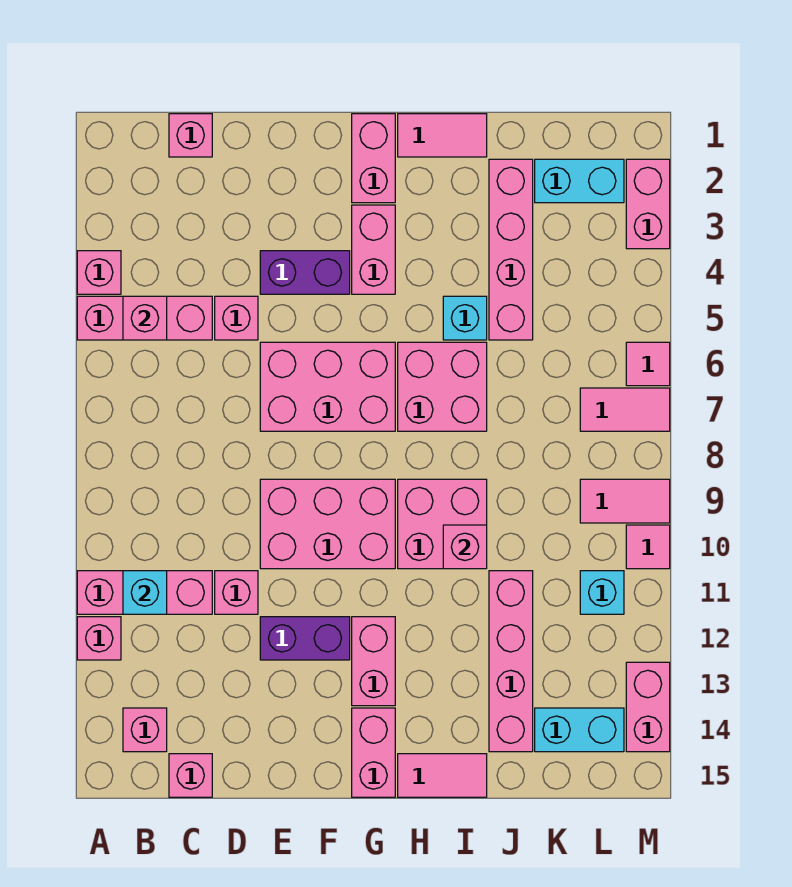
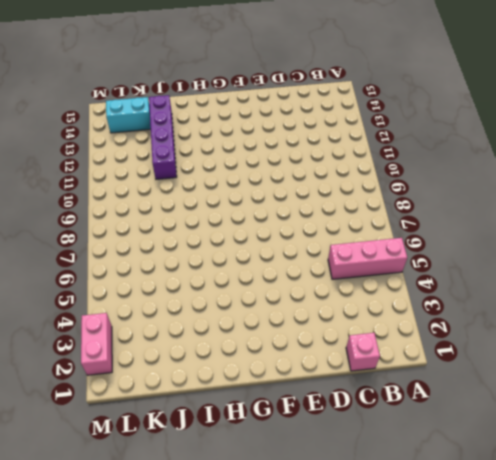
purple brick J11:J14 level 1 -> pink brick J11:J14 level 1
none -> pink brick A4 level 1
none -> pink brick A11:C11 level 1
none -> pink brick A12 level 1
none -> pink brick B14 level 1

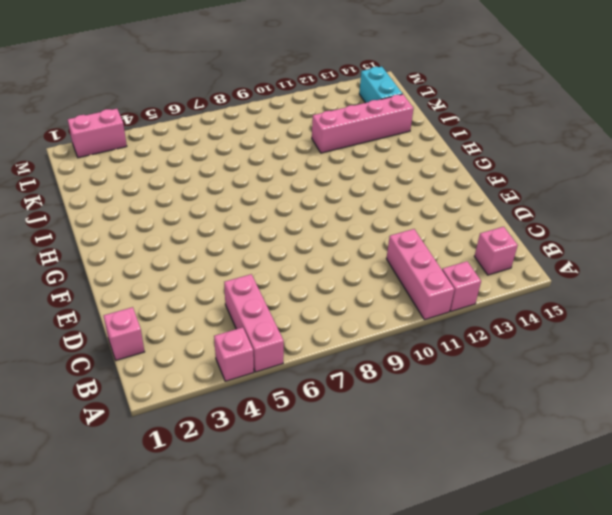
none -> pink brick C15 level 1
none -> pink brick D5 level 1
none -> pink brick D11 level 1
none -> purple brick E4:F4 level 1

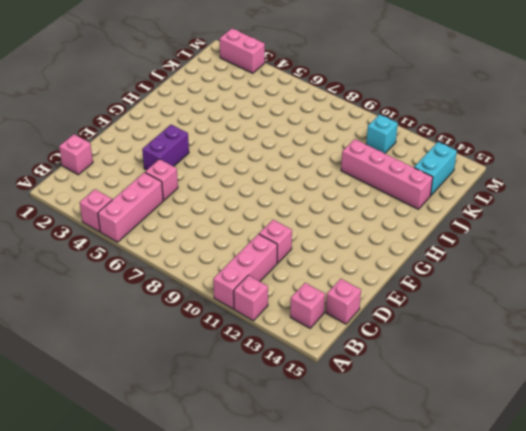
none -> pink brick E6:G7 level 1
none -> pink brick E9:G10 level 1
none -> purple brick E12:F12 level 1
none -> pink brick G1:G2 level 1

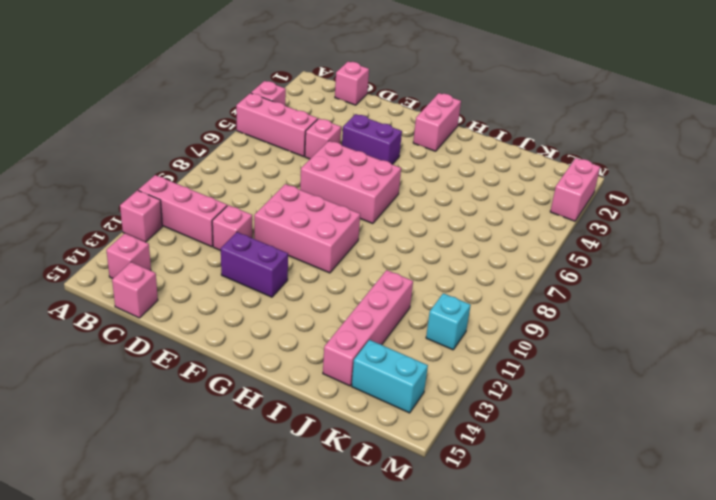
none -> pink brick G3:G4 level 1
none -> pink brick G12:G13 level 1
none -> pink brick G14:G15 level 1
none -> pink tile H1:I1 level 1

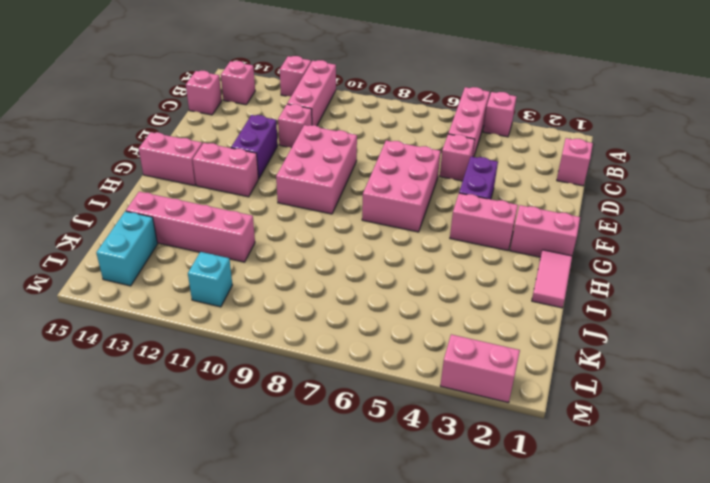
none -> pink brick H6:I7 level 1
none -> pink brick H9:I10 level 1
none -> pink tile H15:I15 level 1
none -> cyan brick I5 level 1

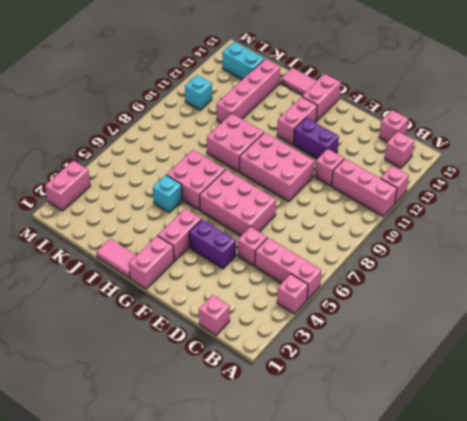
none -> pink brick J2:J5 level 1
none -> cyan brick K2:L2 level 1
none -> pink tile L7:M7 level 1
none -> pink tile L9:M9 level 1

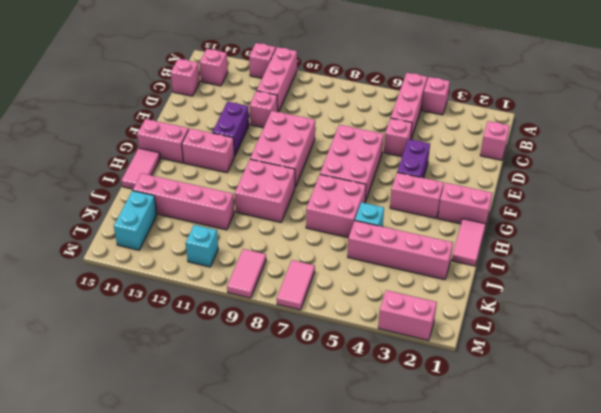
none -> cyan brick K2:L2 level 1
none -> pink tile M6 level 1
none -> pink tile M10 level 1
none -> pink brick M13:M14 level 1

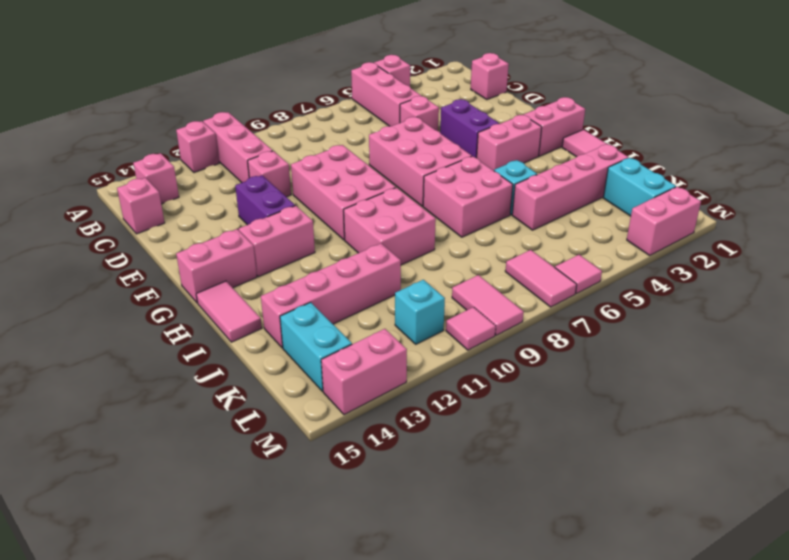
none -> pink brick B5 level 2
none -> cyan brick B11 level 2
none -> pink brick I10 level 2

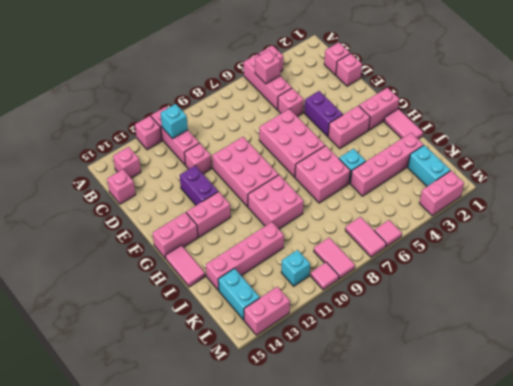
pink brick D1 level 1 -> pink brick I10 level 2

